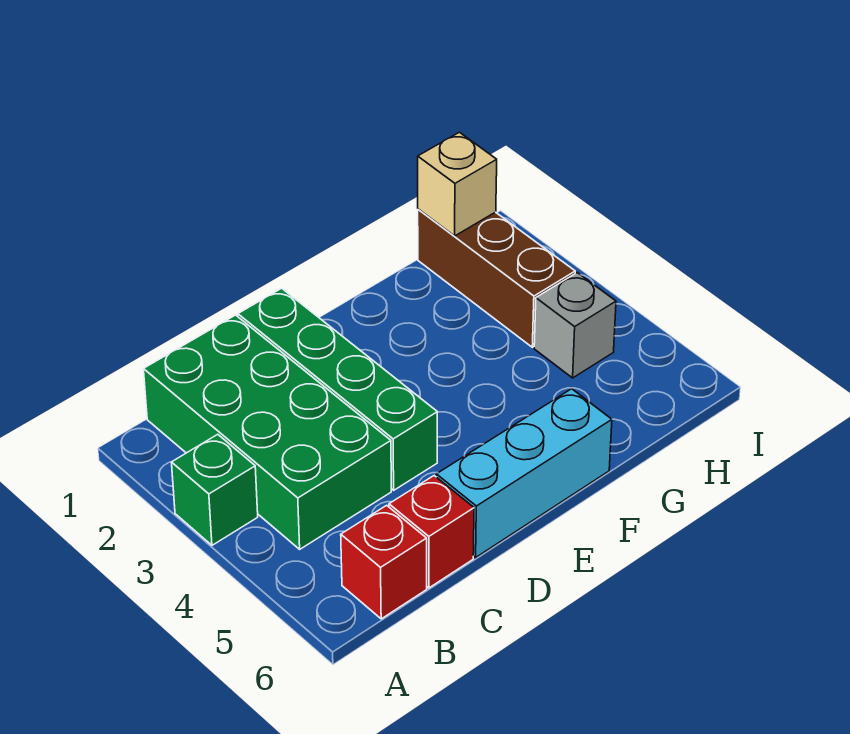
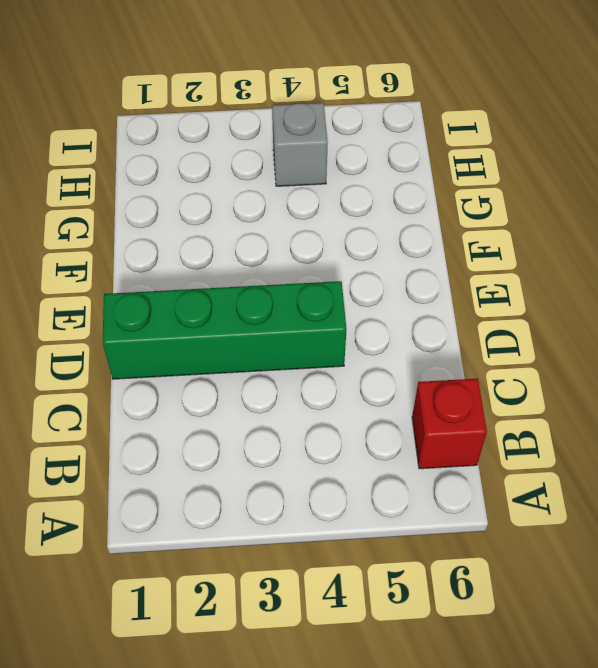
none -> green brick A3 level 1
none -> green brick B1:C4 level 1

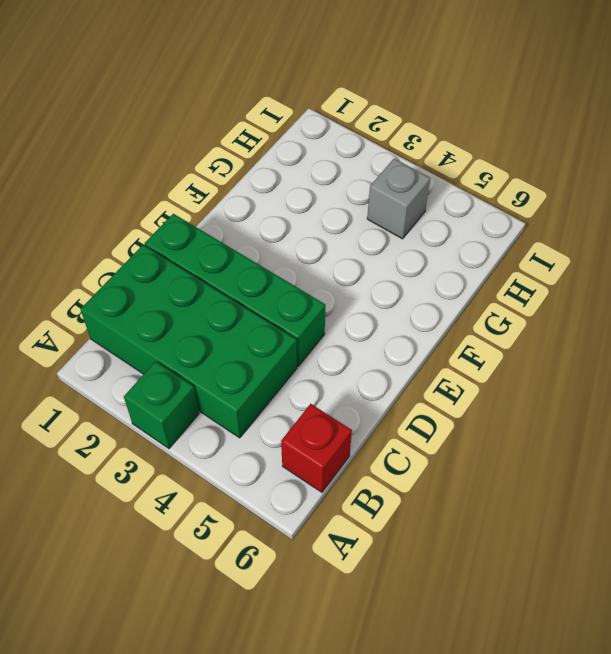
none -> red brick C6 level 1
none -> cyan brick D6:F6 level 1

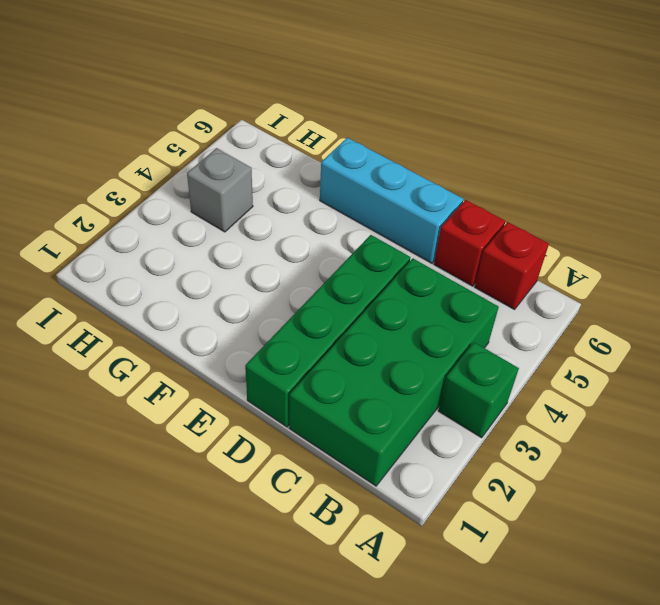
none -> brown brick H1:H3 level 1
none -> tan brick H1 level 2

